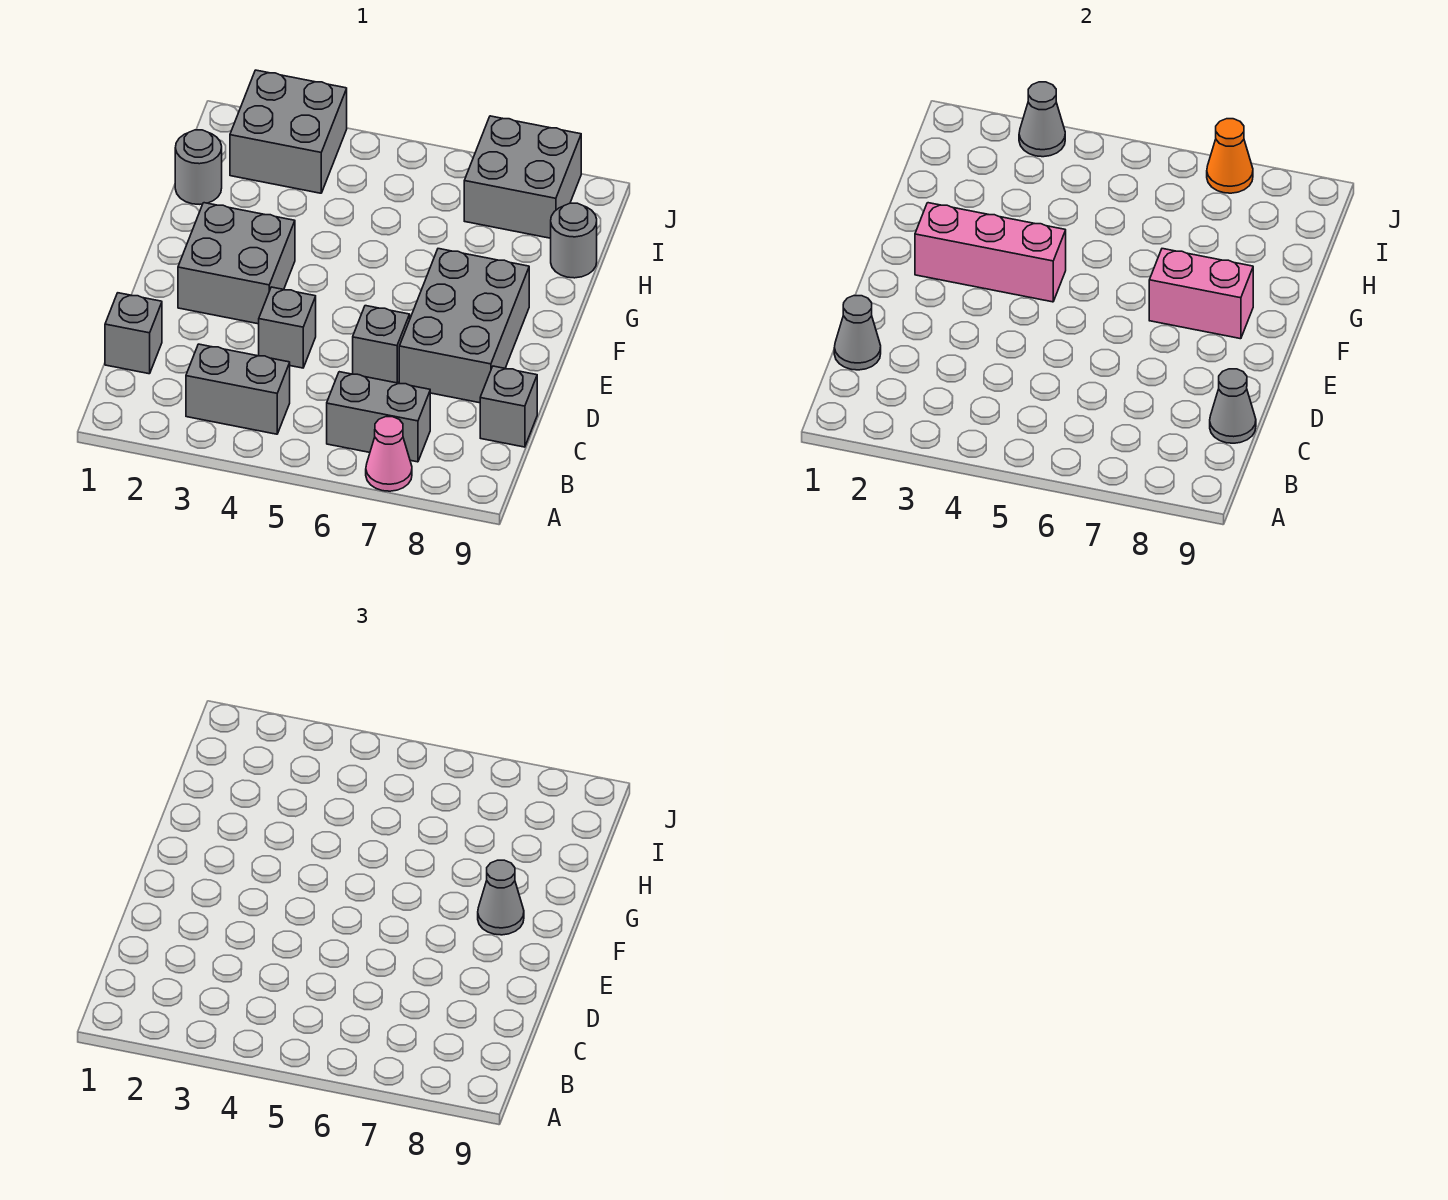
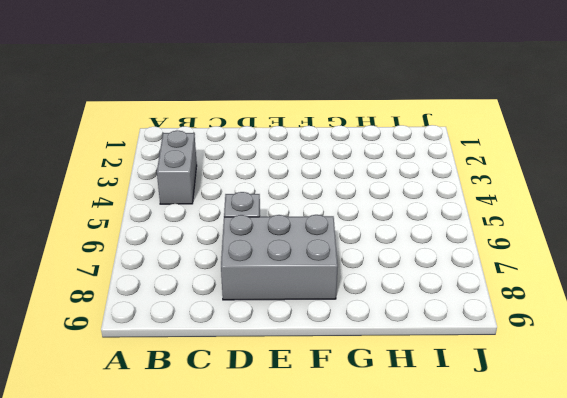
none -> pink cone A7 level 1
none -> grey brick B6:B7 level 1
none -> grey brick C1 level 1

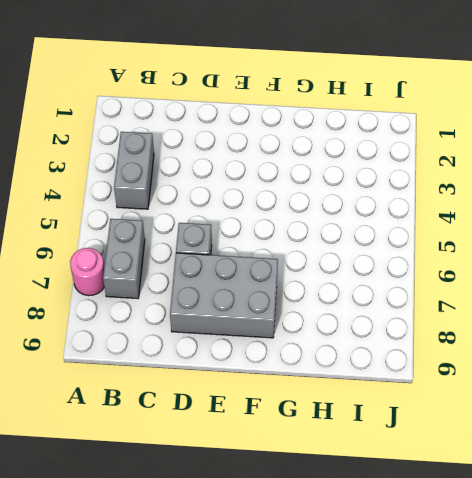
pink round brick A7 level 1 -> pink cone A7 level 1
none -> grey brick C1 level 1
none -> grey brick C9 level 1
none -> grey brick D4 level 1

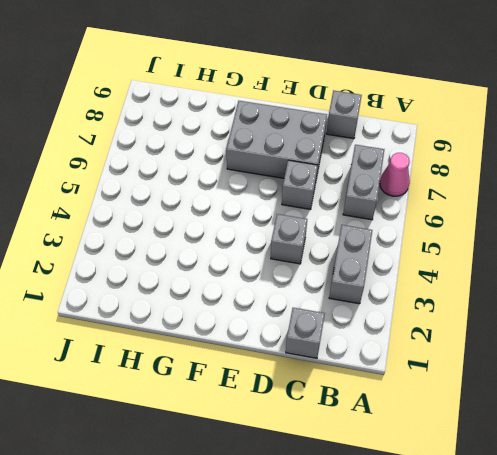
none -> grey brick E2:F3 level 1
none -> grey round brick H1 level 1
none -> grey round brick H9 level 1

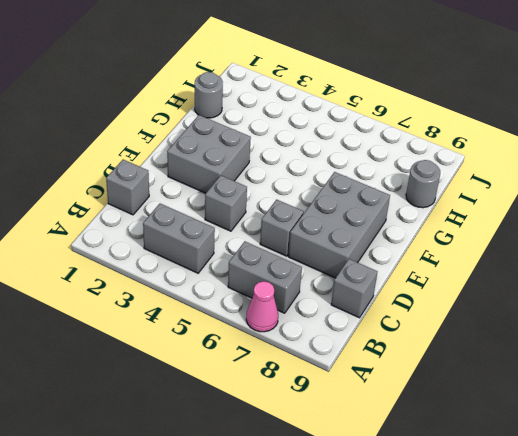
none -> grey brick I2:J3 level 1
none -> grey brick I7:J8 level 1
none -> grey cone C1 level 2

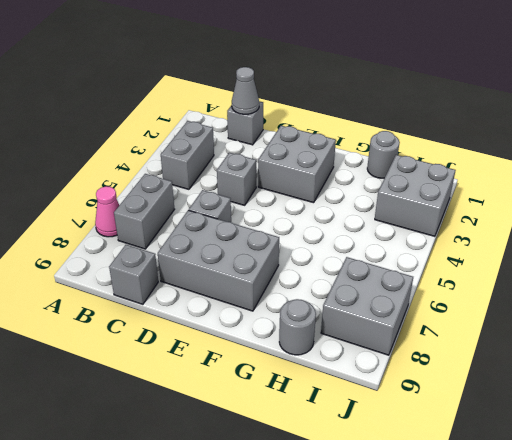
none -> grey cone C9 level 2
none -> pink brick F2:F4 level 2
none -> pink brick F7:F8 level 2

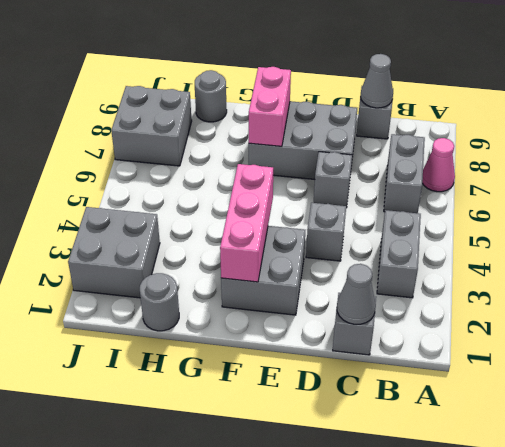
none -> grey cone J3 level 2
none -> orange cone J7 level 2
none -> grey cone F8 level 3

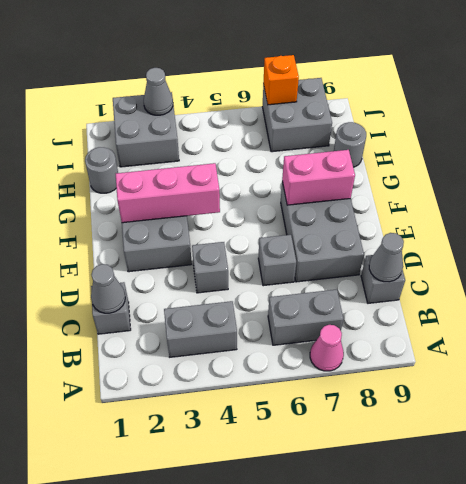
orange brick J7 level 2 -> orange cone J7 level 2
none -> grey cone F8 level 3

